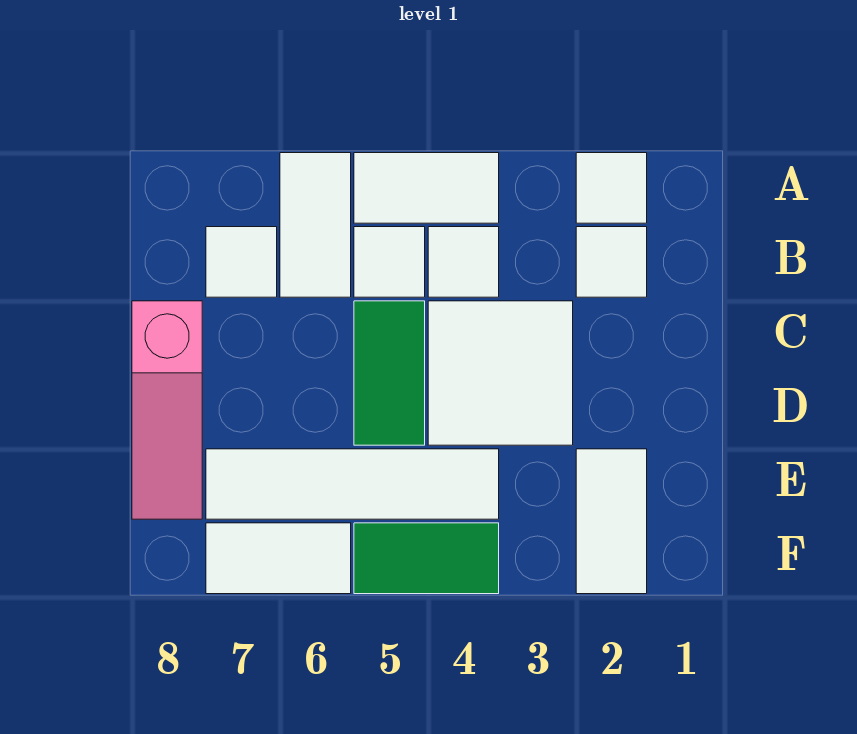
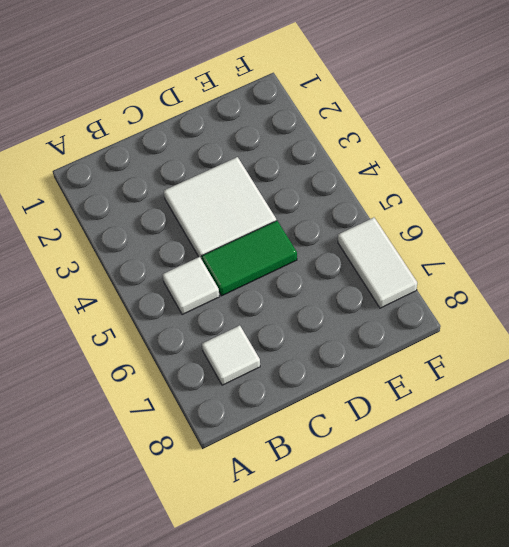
none -> white tile A2 level 1
none -> white tile A4:A5 level 1
none -> white tile A6:B6 level 1

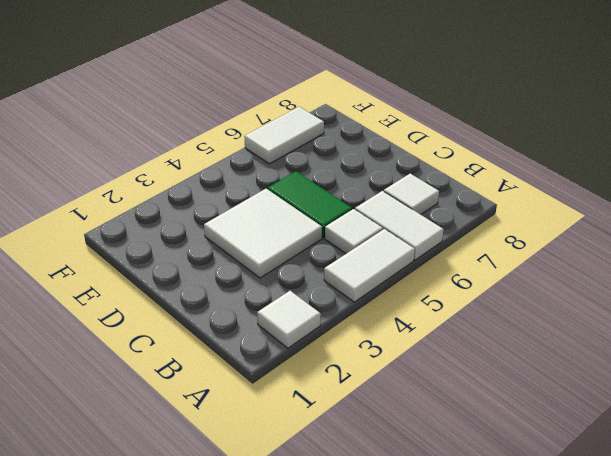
none -> white tile B2 level 1
none -> white tile B4 level 1
none -> pink slope C8:E8 level 1 top C

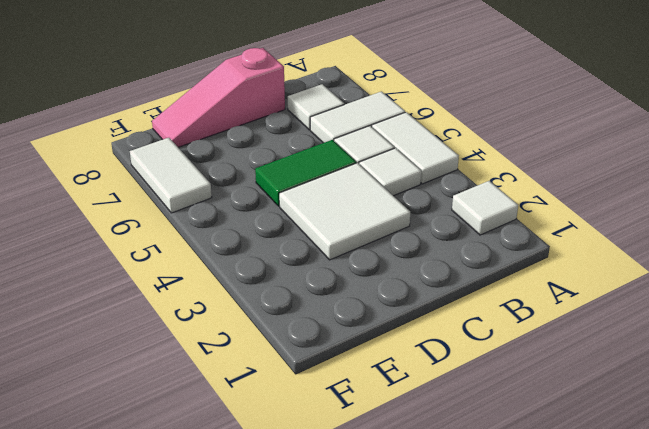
none -> white tile B2 level 1
none -> white tile E2:F2 level 1
none -> white tile E4:E7 level 1

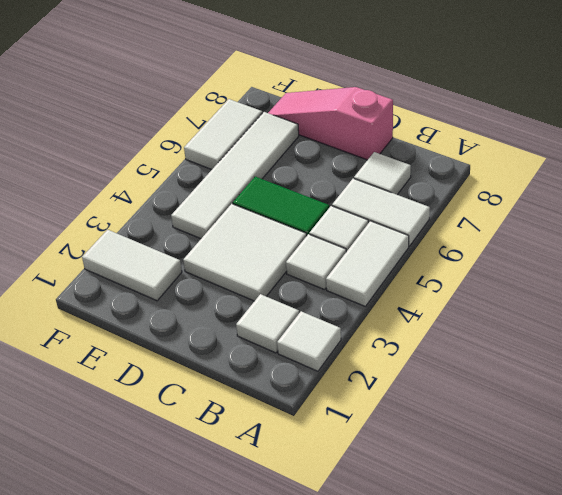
none -> green tile F4:F5 level 1

